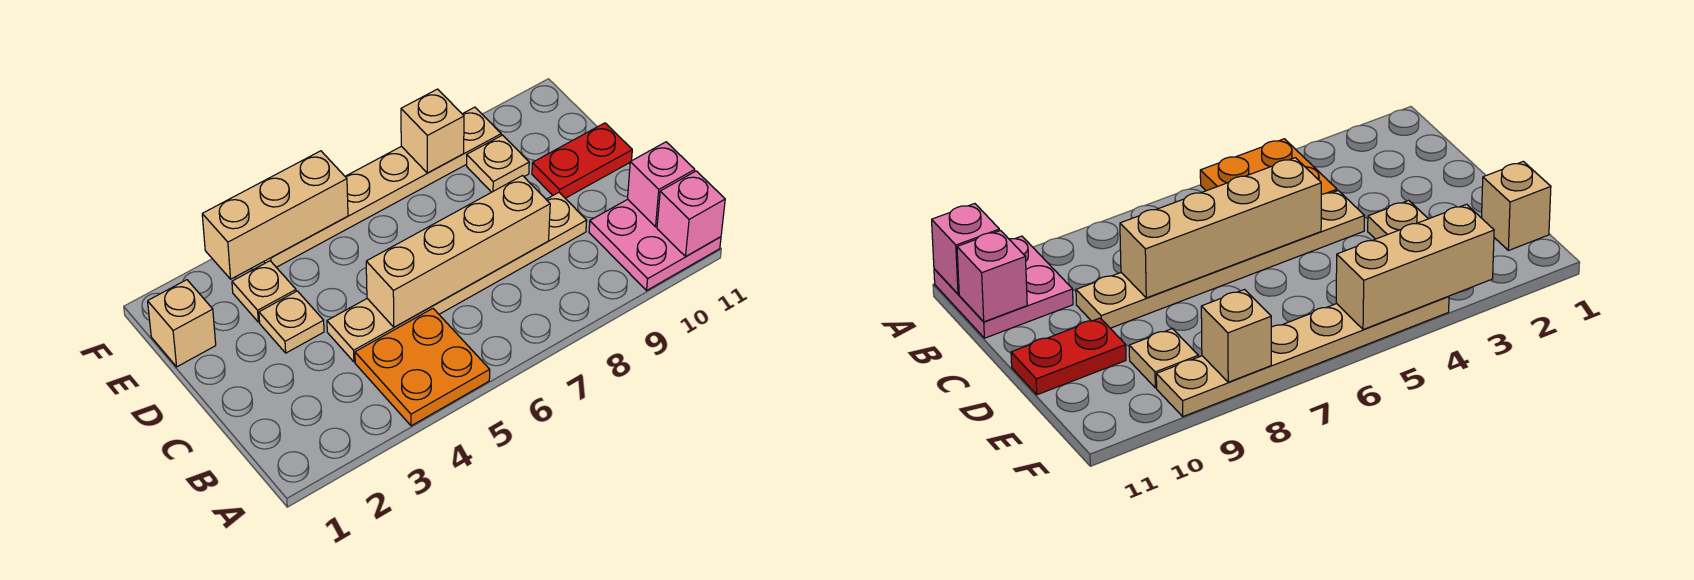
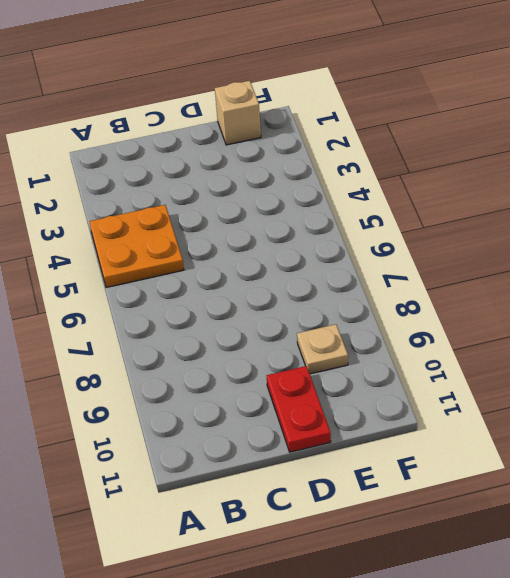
none -> pink plate A10:B11 level 1
none -> tan plate C4:C9 level 1
none -> tan plate D3 level 1

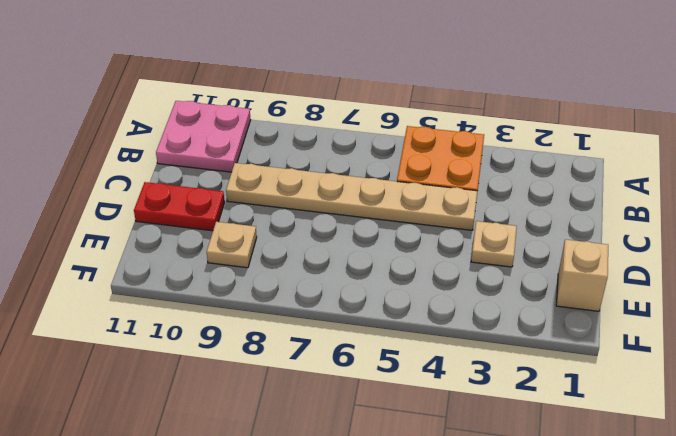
none -> tan plate E3 level 1
none -> tan plate F4:F9 level 1
none -> pink brick A11 level 2

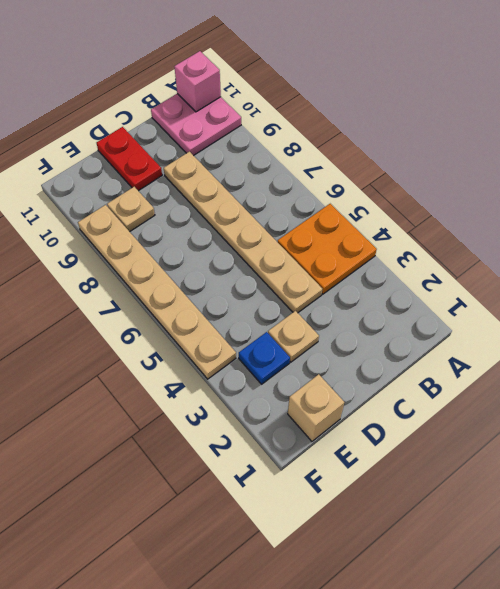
blue plate E3 level 1 -> tan plate E3 level 1
none -> pink brick B11 level 2
none -> tan brick C5:C8 level 2
none -> tan brick F3:F5 level 2

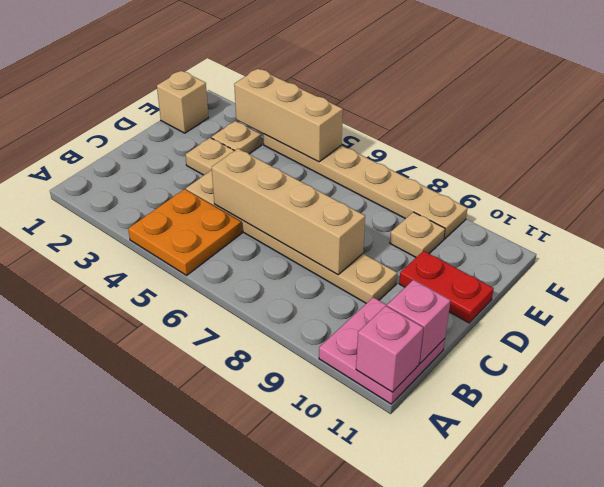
none -> tan brick F8 level 2

